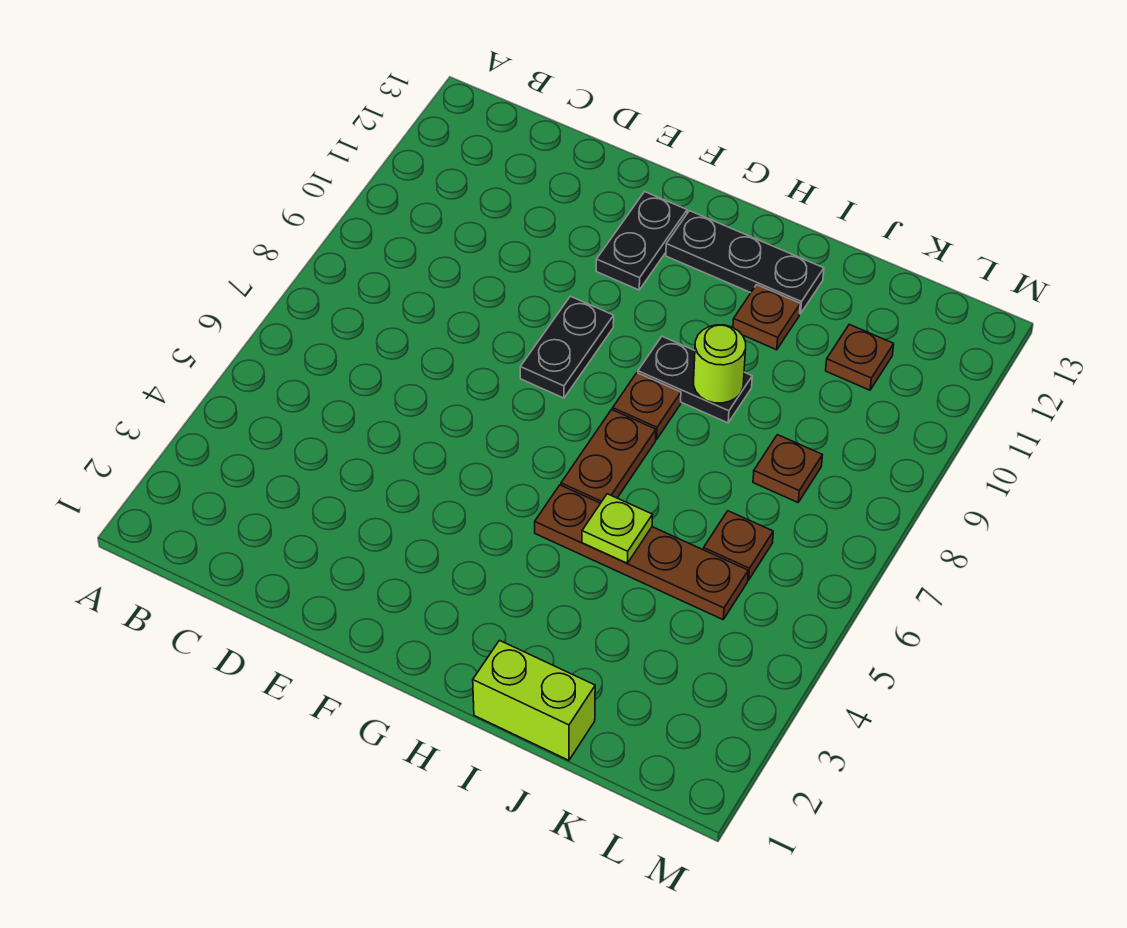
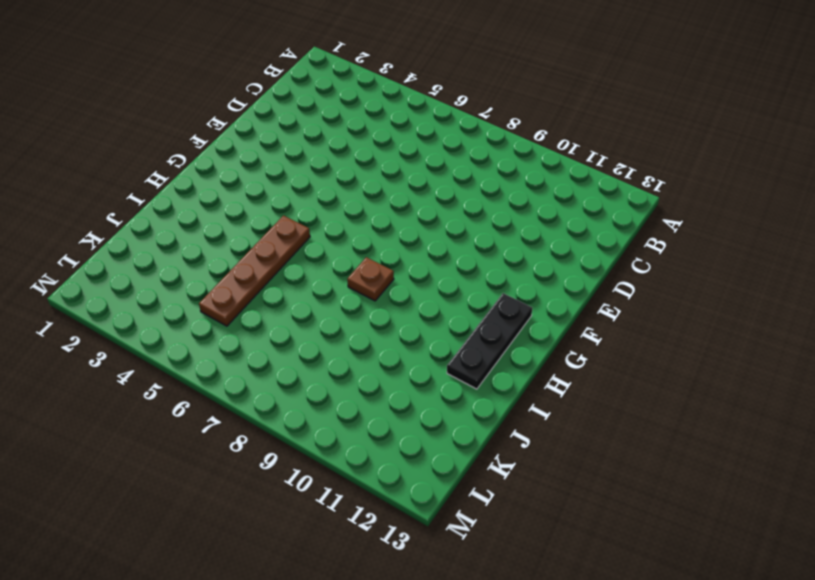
none -> black plate F8:F9 level 1
none -> black plate F11:F12 level 1
none -> brown plate H6:H7 level 1

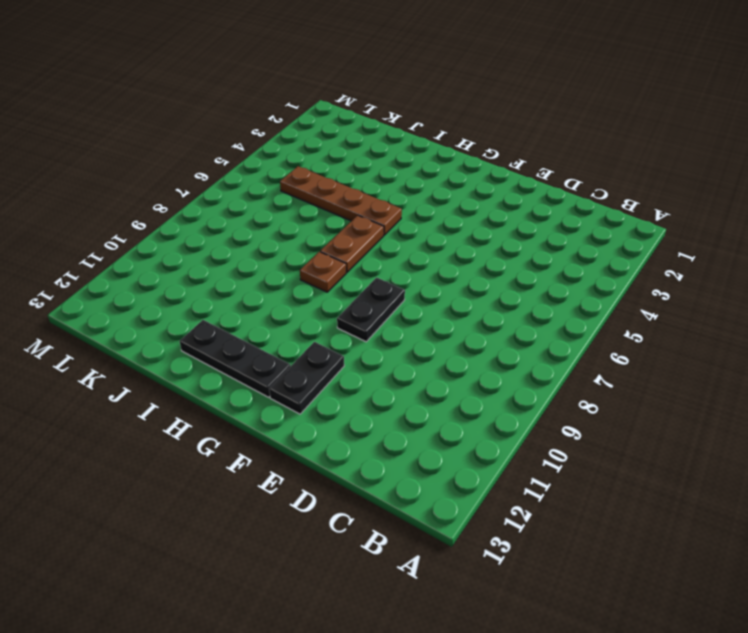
none -> black plate H9:I9 level 1
none -> lime brick I1:J1 level 1
none -> brown plate I11 level 1

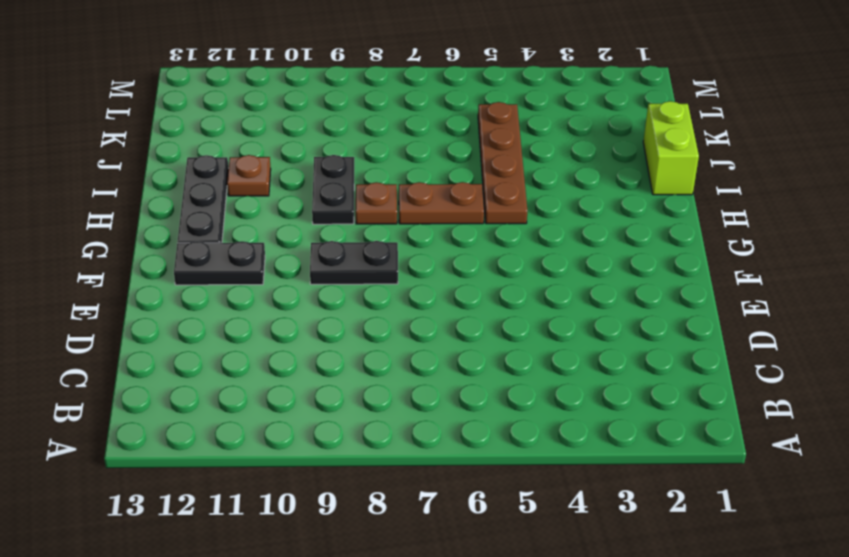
none -> brown plate K6 level 1
none -> brown plate K8 level 1
none -> brown plate K11 level 1

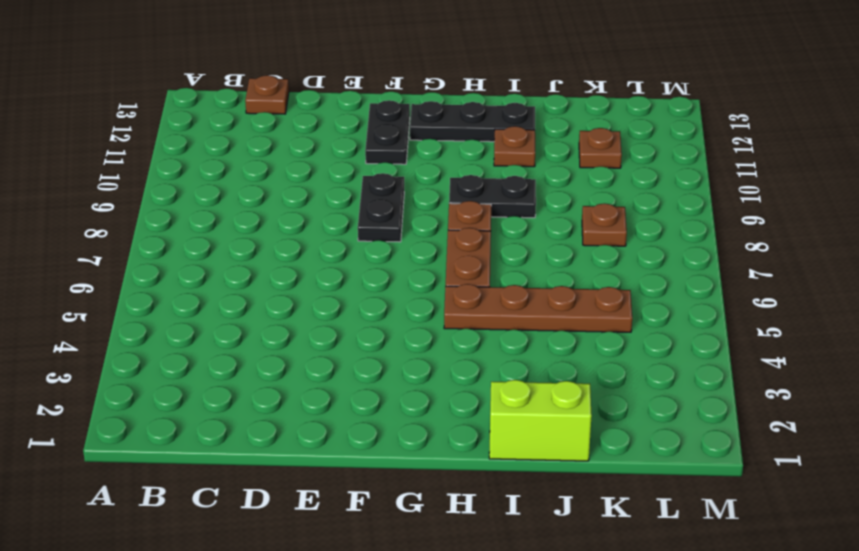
brown plate C13 level 1 -> brown plate K6 level 1
none -> lime plate I5 level 2
none -> lime round brick I9 level 2

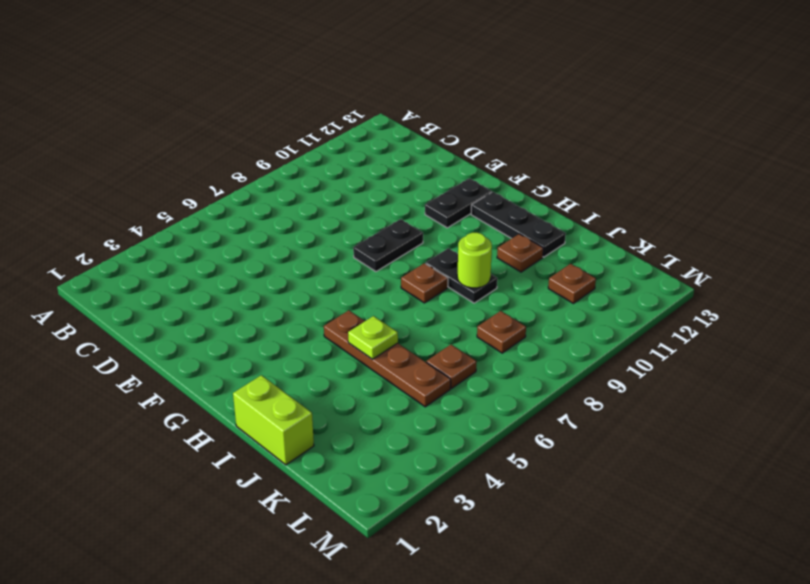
none -> brown plate H6:H7 level 1

